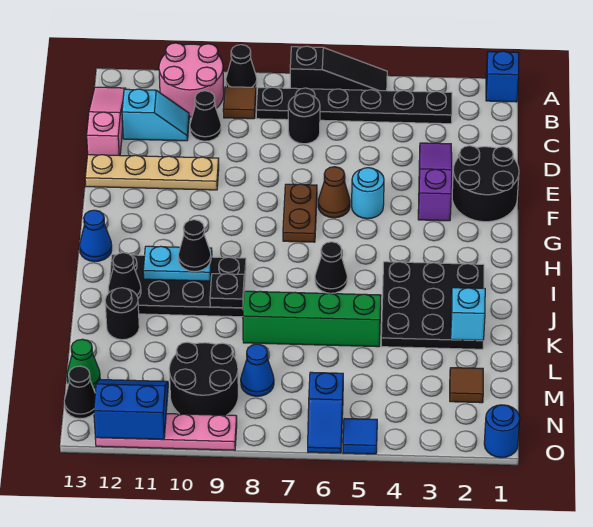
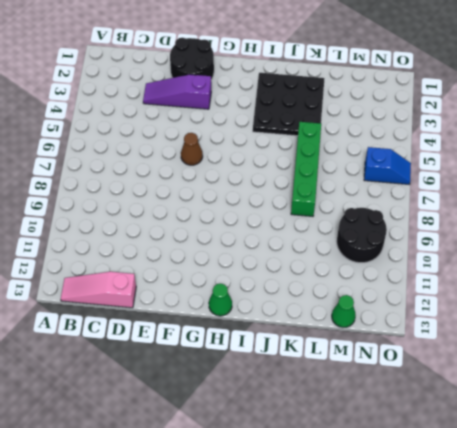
green cone H13 level 1 -> blue cone H13 level 1
none -> blue brick A1 level 1
none -> black slope A5:A7 level 1 top 7
none -> black cone A9 level 1
none -> pink round brick A10:B11 level 1

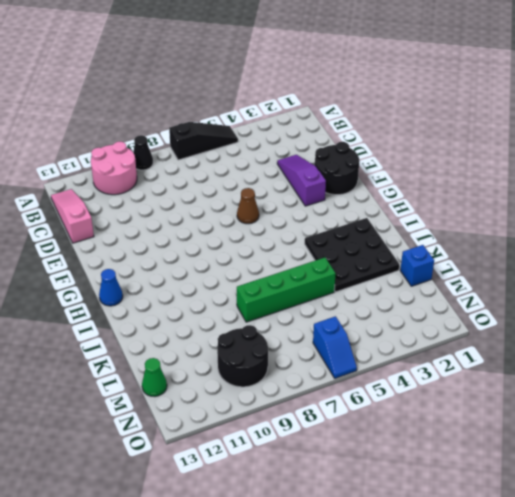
blue brick L1 level 1 -> blue brick A1 level 1
none -> black plate B3:B8 level 1
none -> brown tile B9 level 1
none -> black round brick C7 level 1
none -> black cone C10 level 1

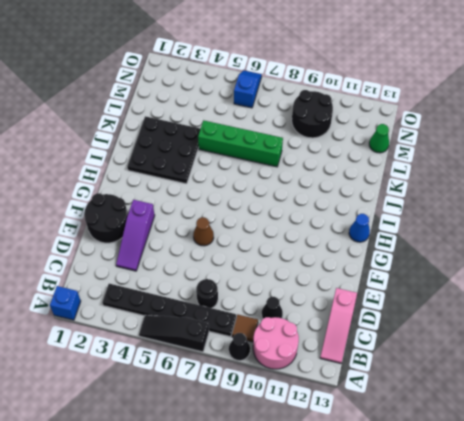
none -> cyan slope C11:C12 level 1 top 12
none -> tan plate E10:E13 level 1
none -> cyan round brick F5 level 1
none -> brown plate F7:G7 level 1

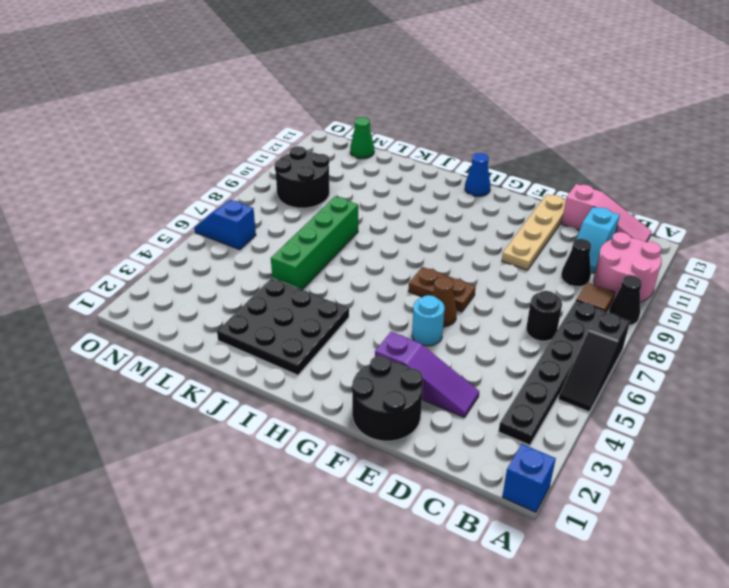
none -> black cone I6 level 1
none -> black plate I9:J12 level 1
none -> black round brick K12 level 1
none -> brown tile M2 level 1

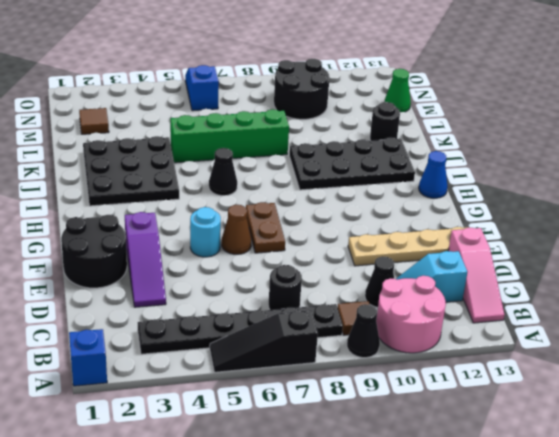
none -> blue cone M8 level 1
none -> black cone N13 level 1
none -> blue round brick O1 level 1
none -> blue tile O5 level 1

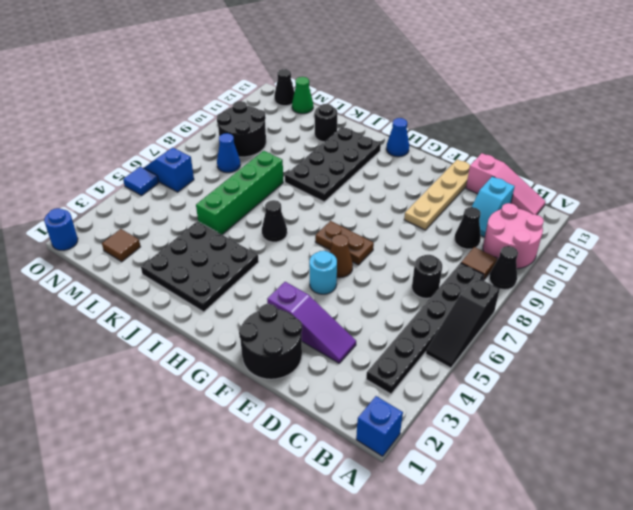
none -> pink plate O9:O12 level 1
none -> cyan plate I10:I11 level 2
none -> black plate J9 level 2
none -> black cone J12 level 2

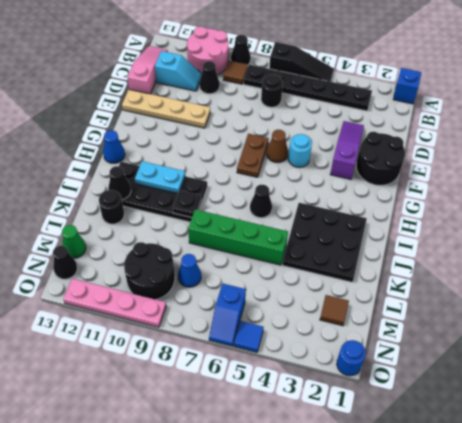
none -> cyan brick K2 level 2
none -> blue slope N11:O12 level 2 top O
none -> black cone I10 level 3

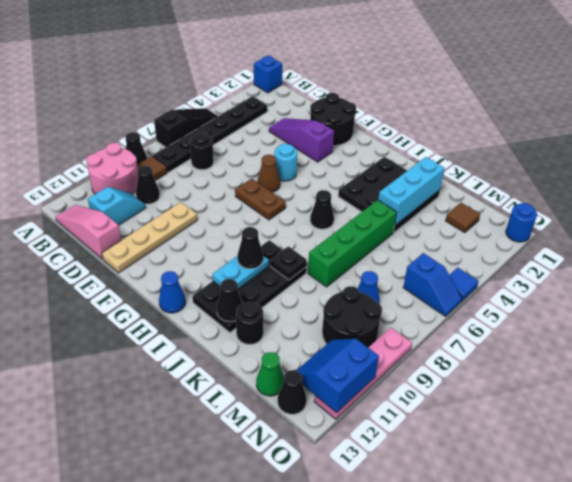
cyan brick K2:K4 level 2 -> cyan brick K2 level 2

